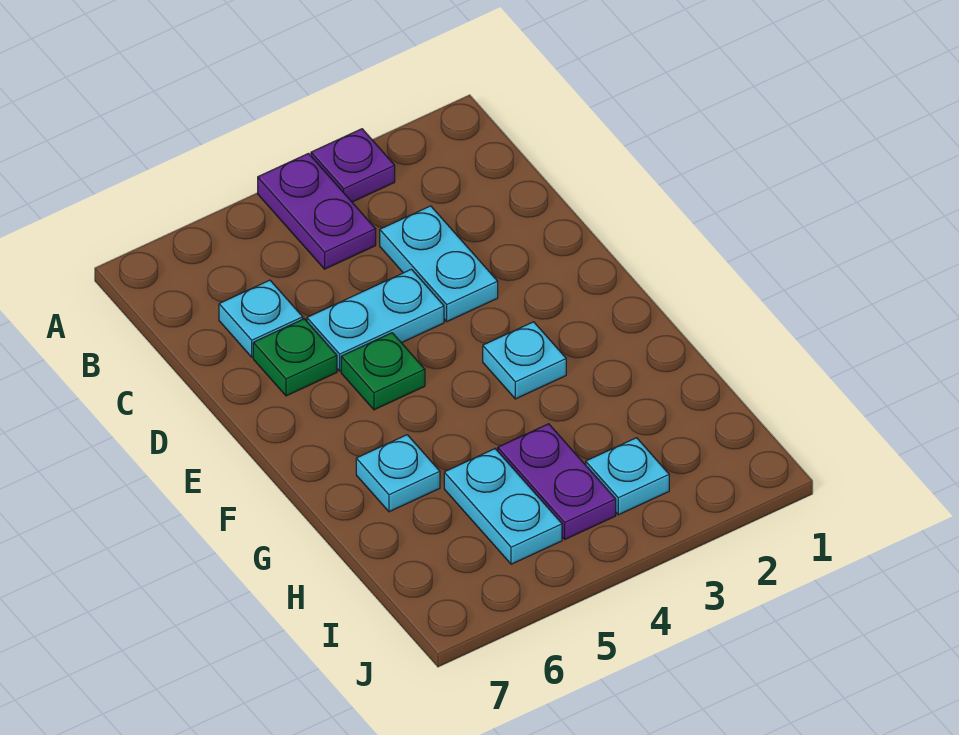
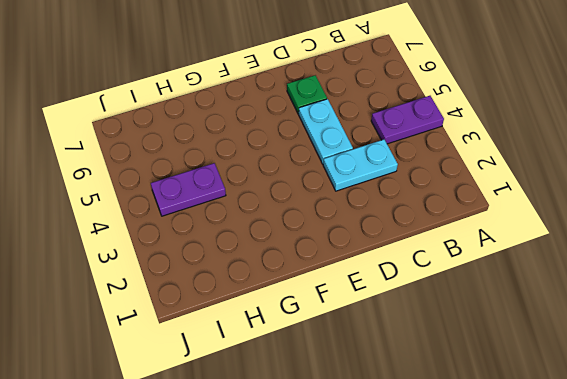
none -> purple plate A3 level 1
none -> cyan plate C6 level 1
none -> green plate E5 level 1

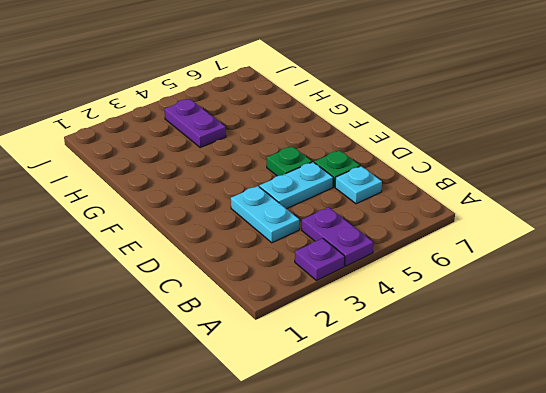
none -> cyan plate F3 level 1
none -> cyan plate G6 level 1
none -> cyan plate H5:I5 level 1

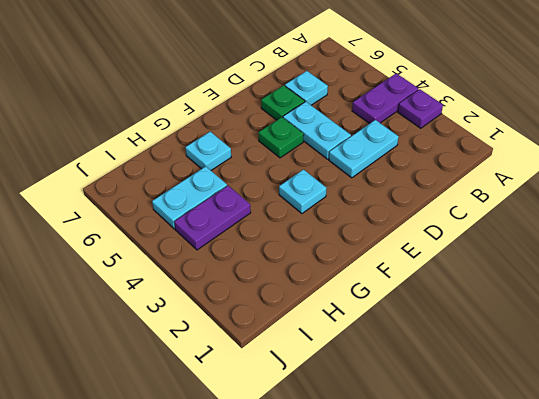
none -> cyan plate I3 level 1

